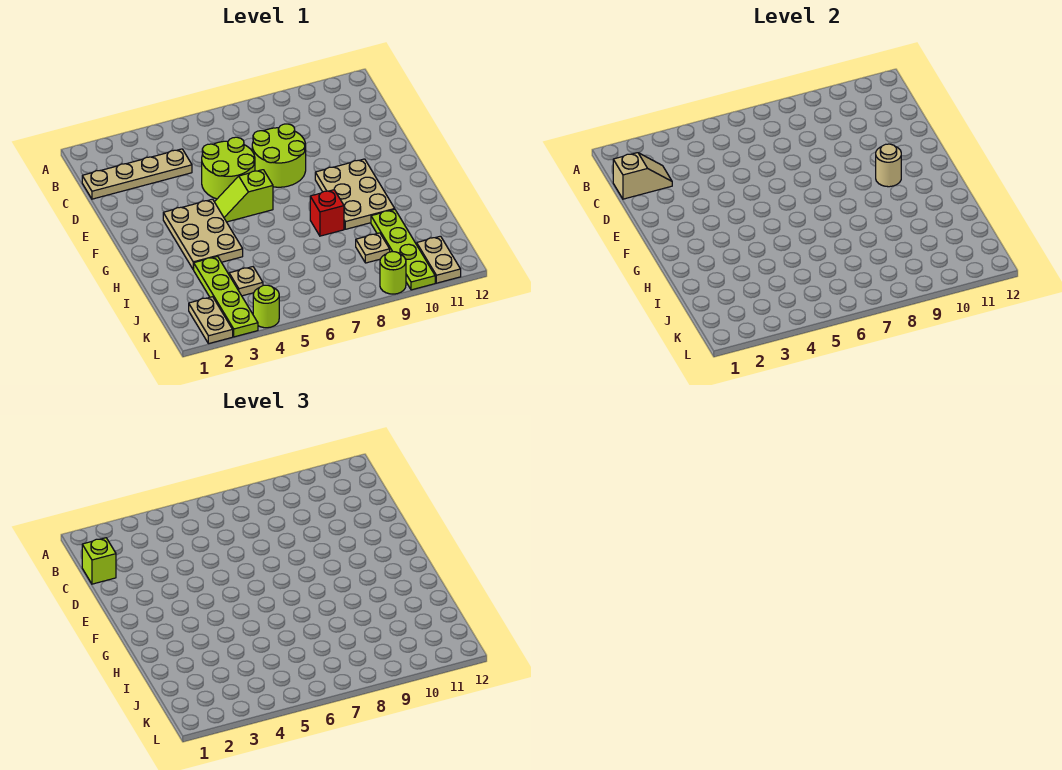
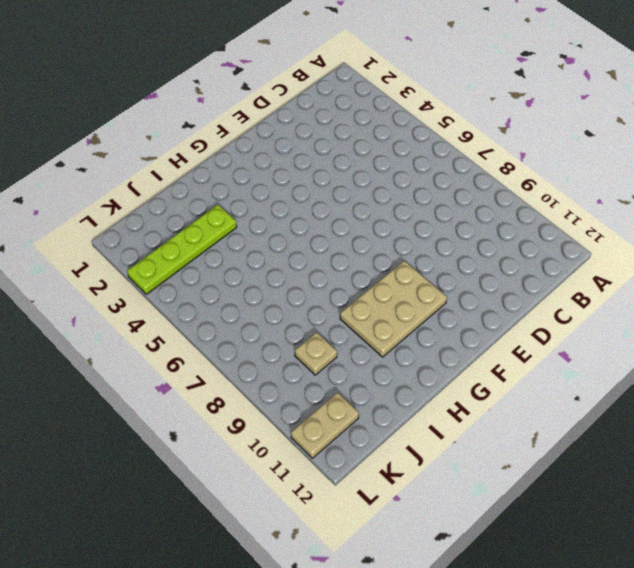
none -> tan plate C1:C4 level 1
none -> lime round brick D5:E6 level 1
none -> lime round brick D7:E8 level 1

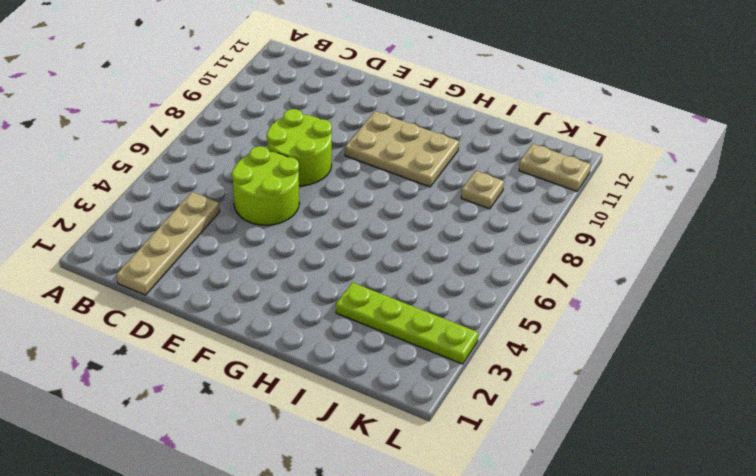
none -> tan plate F3:H4 level 1
none -> lime slope F5:F6 level 1 top 6
none -> red brick H8 level 1

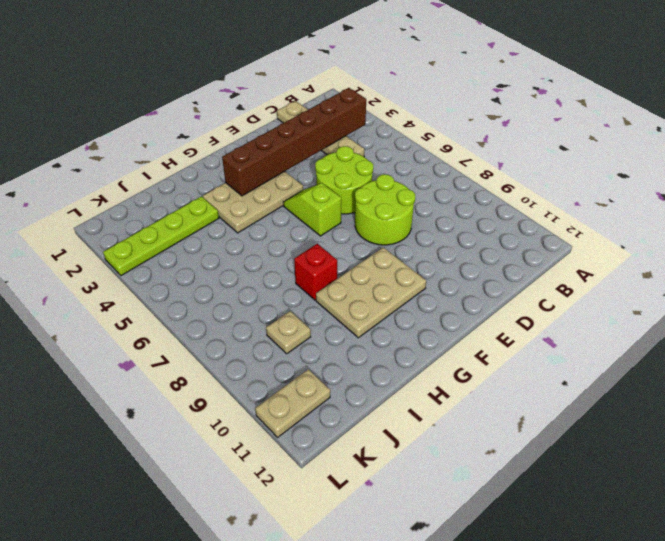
brown brick B3:G3 level 2 -> none
none -> lime plate I10:L10 level 1
none -> tan plate J4 level 1
none -> tan plate K2:L2 level 1

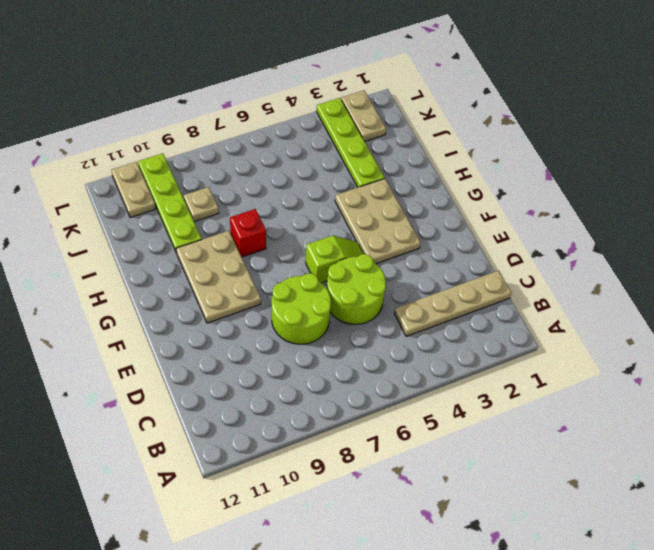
none -> tan plate J4 level 1
none -> lime round brick L4 level 1
none -> lime round brick L9 level 1

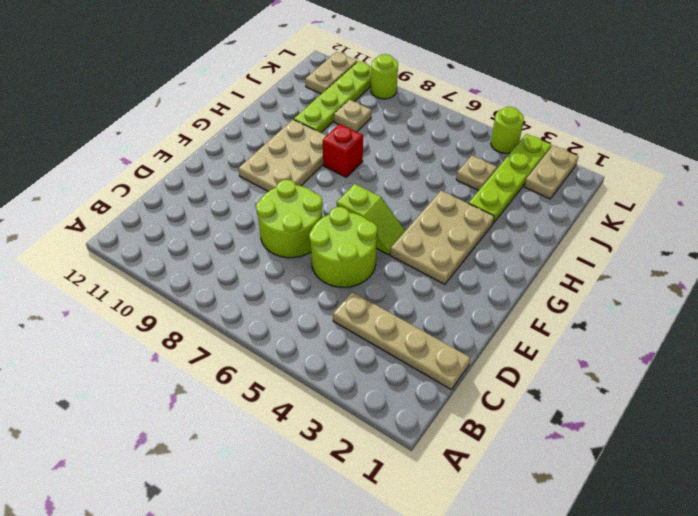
none -> tan slope C1:C2 level 2 top 1
none -> tan round brick F10 level 2
none -> lime brick C1 level 3

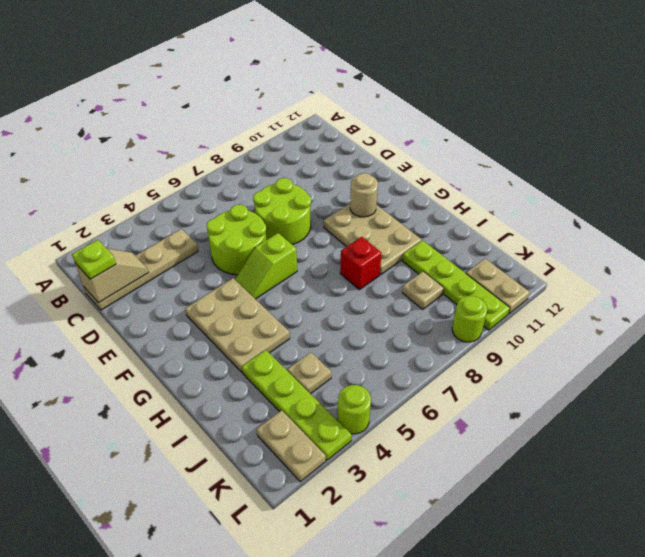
lime plate C1 level 3 -> lime brick C1 level 3

